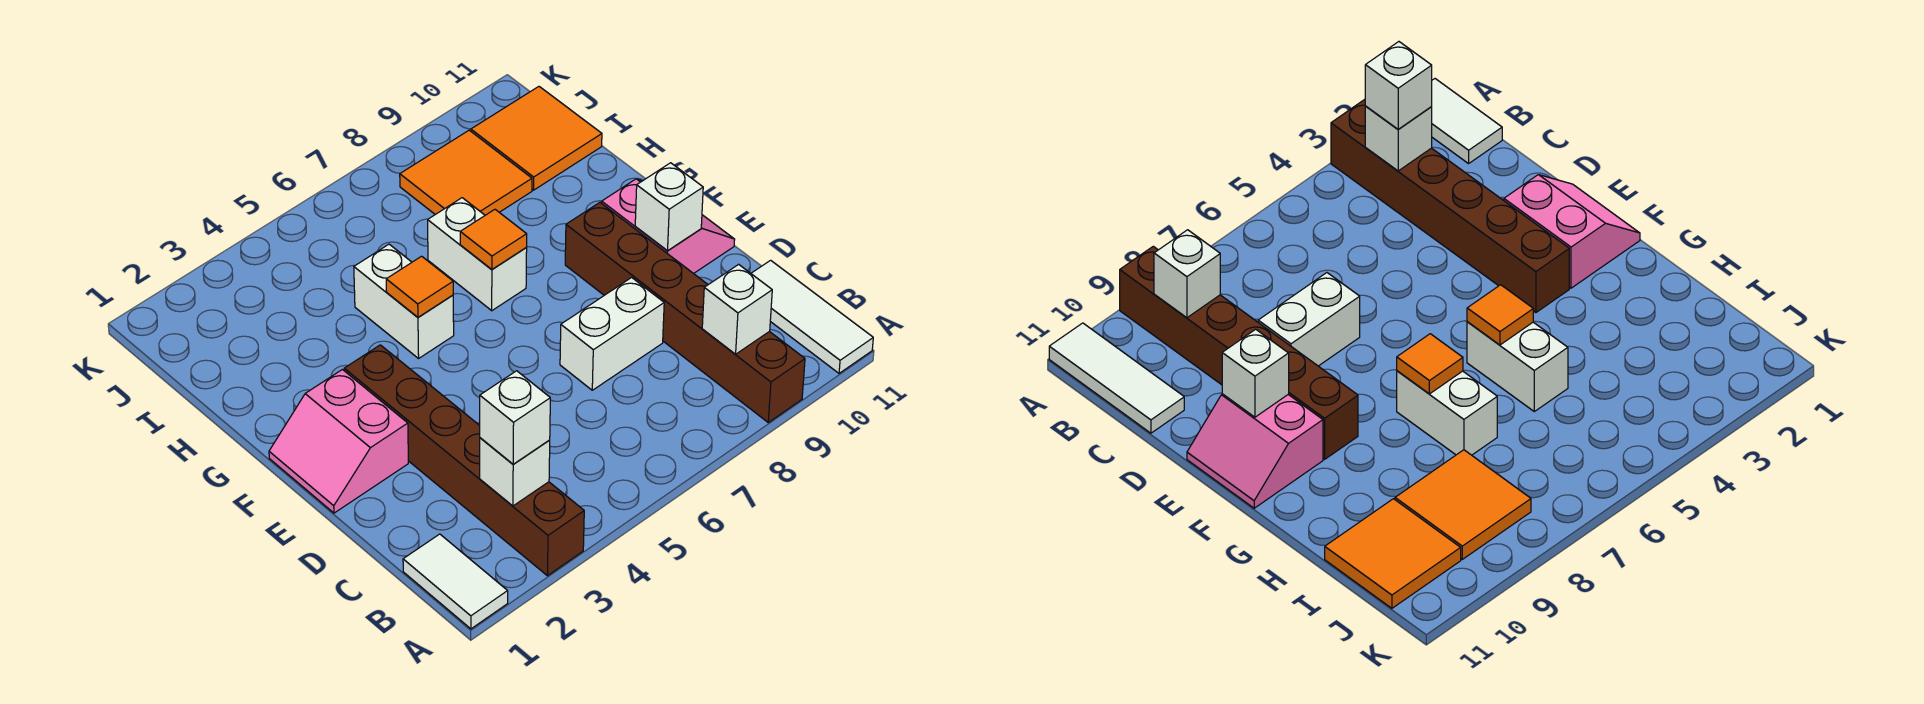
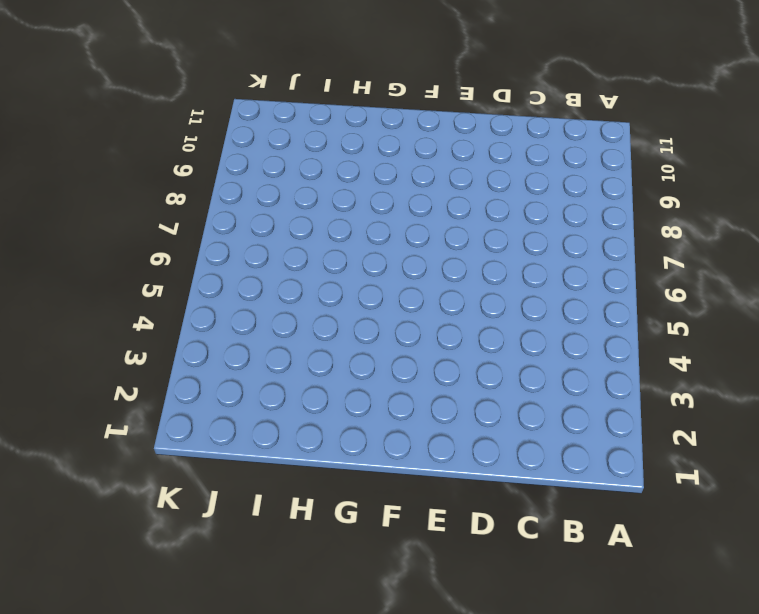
none -> white tile A1:B1 level 1
none -> brown brick A3:F3 level 1
none -> brown brick A9:F9 level 1

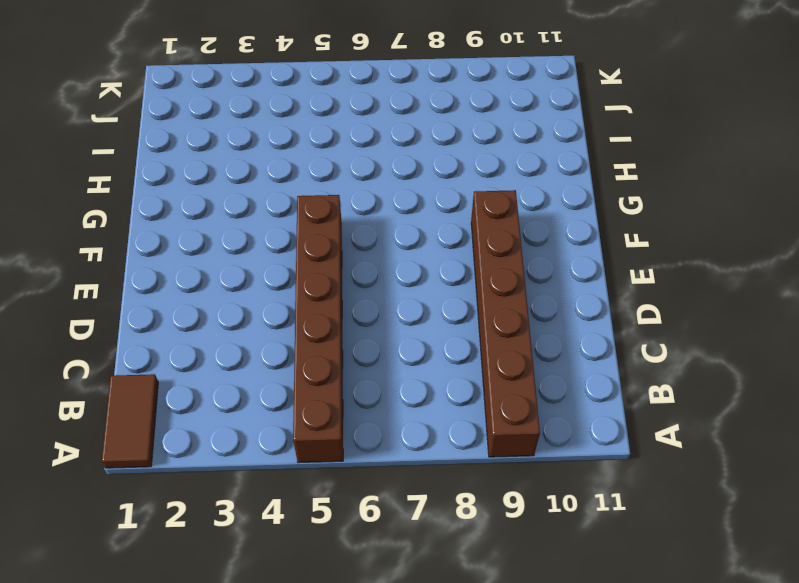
brown tile A1:B1 level 1 -> white tile A1:B1 level 1
brown brick A5:F5 level 1 -> brown brick A3:F3 level 1
none -> white tile A11:C11 level 1
none -> white brick D7:D8 level 1
none -> pink slope E1:F2 level 1 top 2

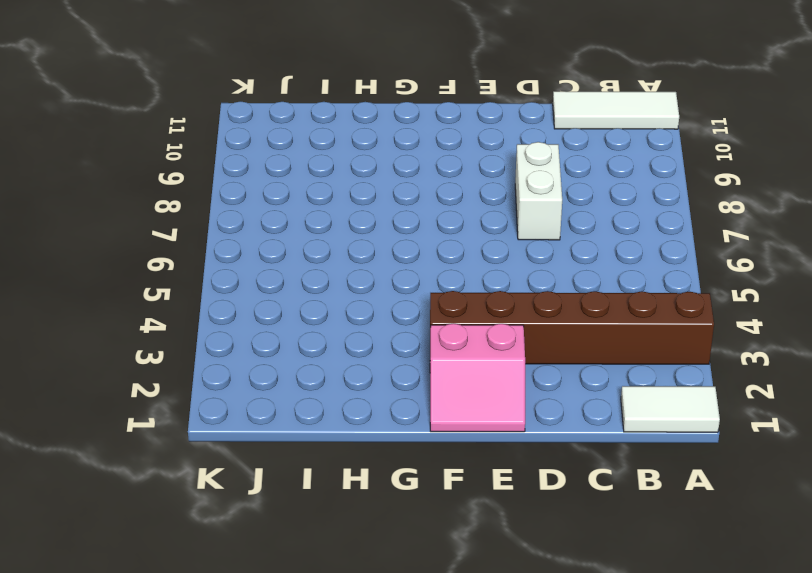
none -> brown brick A9:F9 level 1
none -> pink slope E10:F11 level 1 top 10
none -> white brick G5:H5 level 1

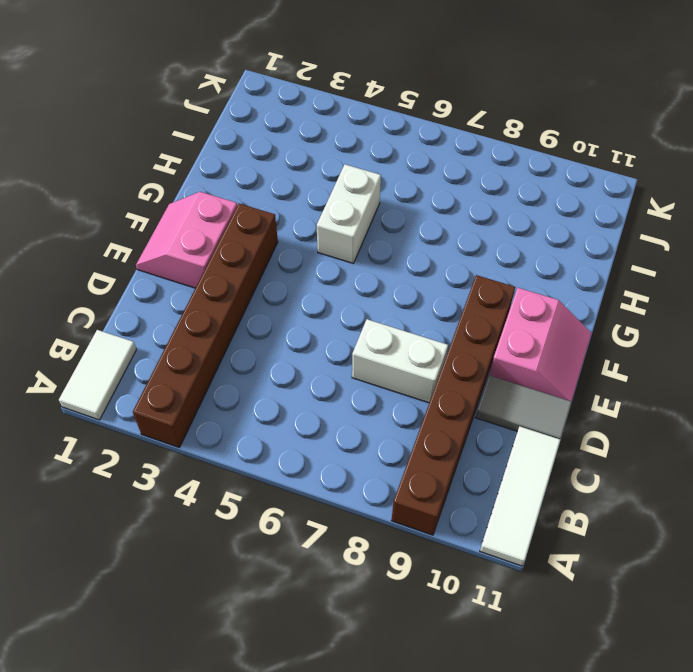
grey tile D10:D11 level 1 -> none
none -> white brick G7:H7 level 1
none -> orange tile I8:J9 level 1
none -> orange tile I10:J11 level 1

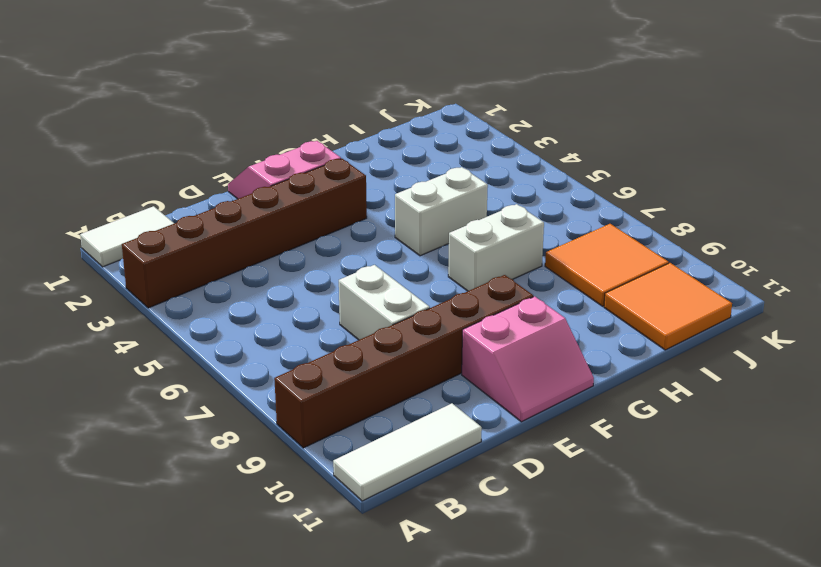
none -> white brick B3 level 2
none -> white brick B9 level 2
none -> white brick E10 level 2

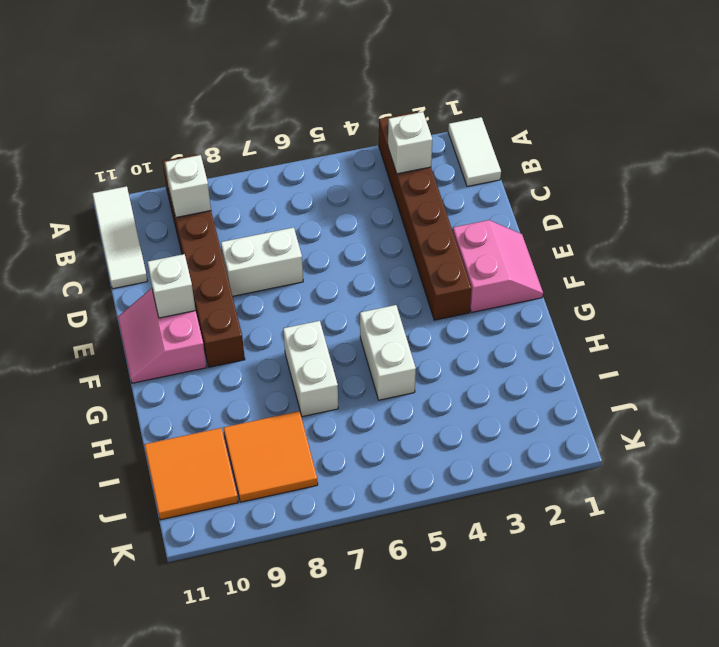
none -> orange tile G5 level 2
none -> orange tile G7 level 2
none -> white brick B3 level 3

